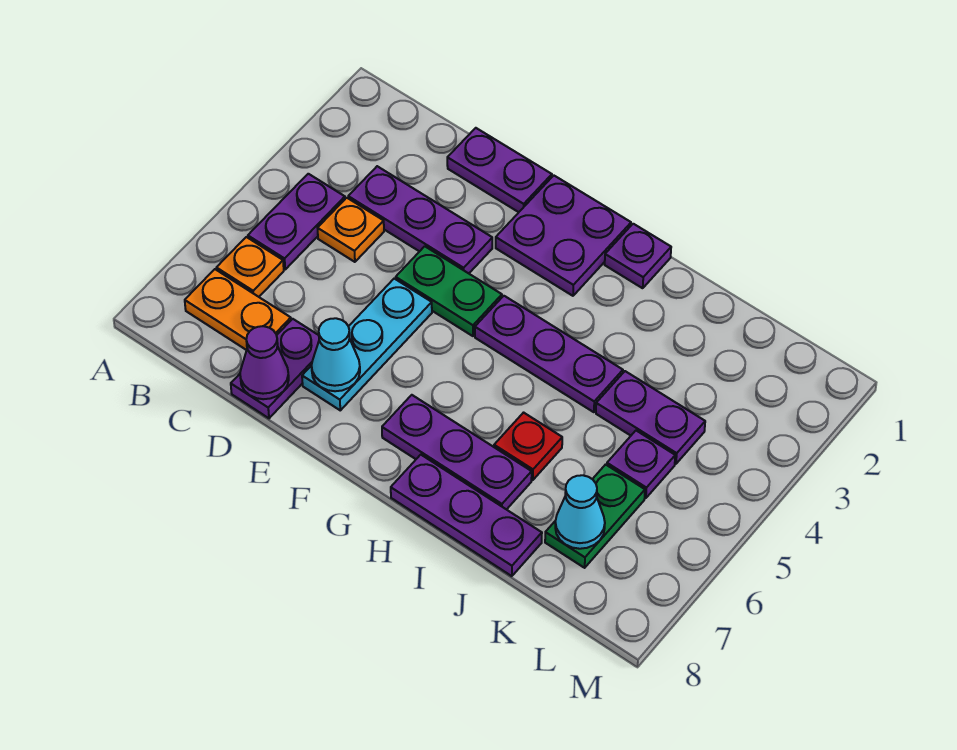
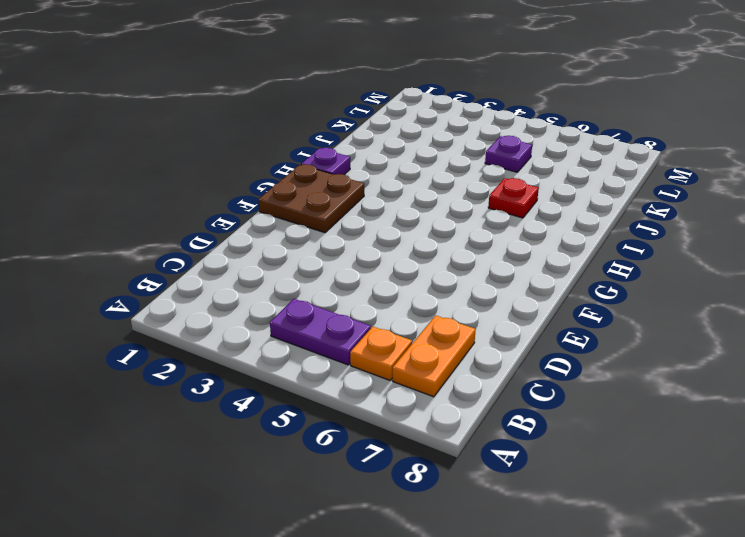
brown plate F1:G2 level 1 -> purple plate F1:G2 level 1
none -> purple plate C3:E3 level 1
none -> orange plate C4 level 1
none -> purple plate D1:E1 level 1

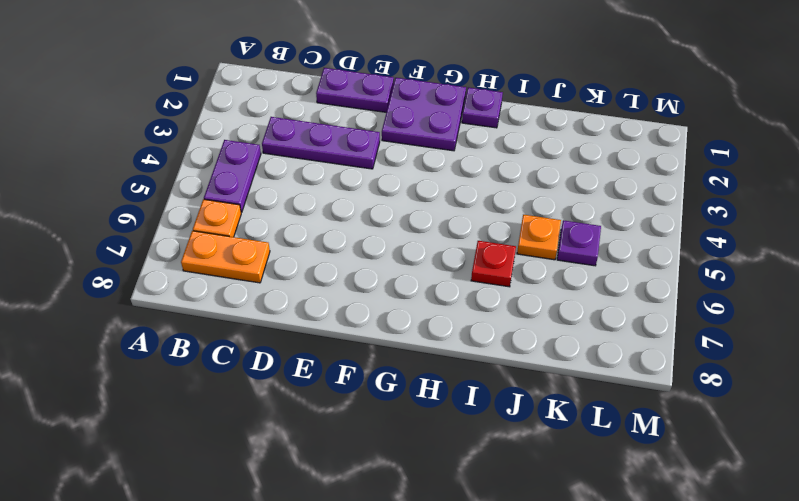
orange plate J5 level 1 -> orange plate C4 level 1
none -> purple plate D7:D8 level 1
none -> green plate E4:F4 level 1
none -> cyan plate E5:E7 level 1

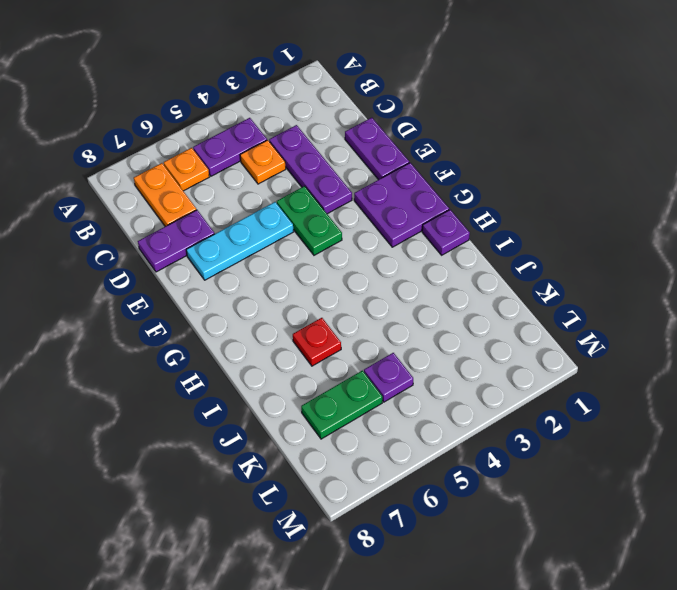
none -> purple plate G4:I4 level 1
none -> purple plate G7:I7 level 1
none -> purple plate H8:J8 level 1

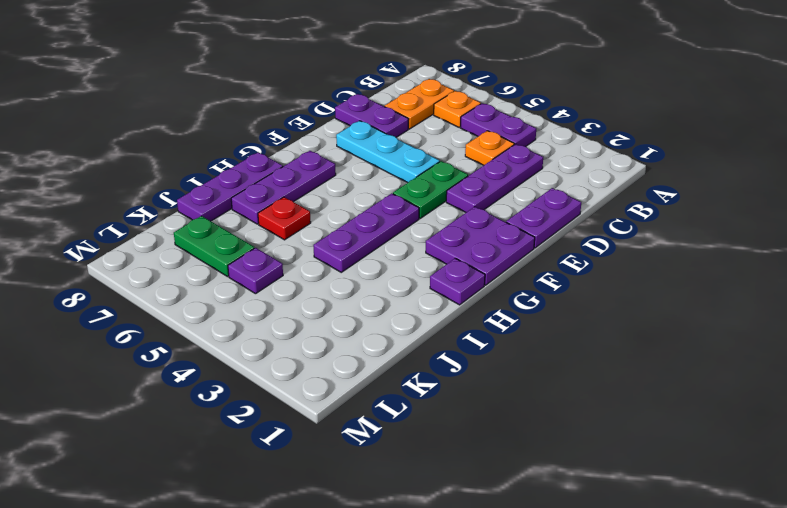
none -> purple plate J4:K4 level 1
none -> purple cone D8 level 2
none -> cyan cone E7 level 2

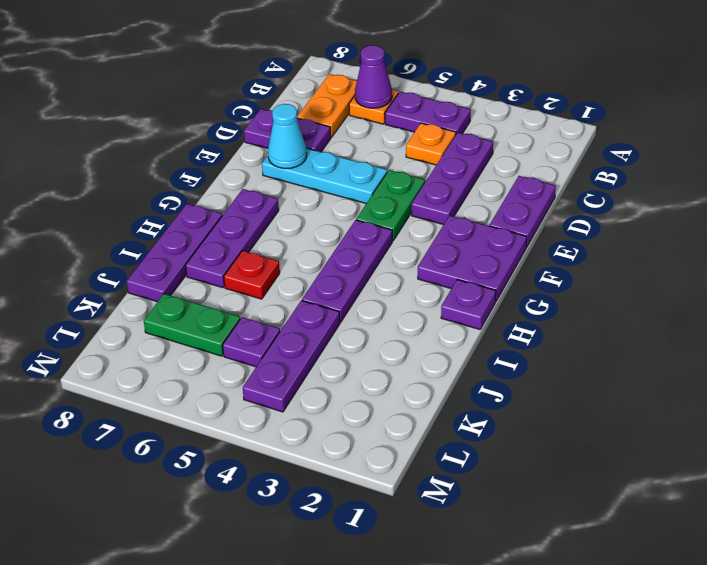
purple cone B6 level 2 -> purple cone D8 level 2
purple plate J4:L4 level 1 -> purple plate J4:K4 level 1
none -> cyan cone K7 level 2

